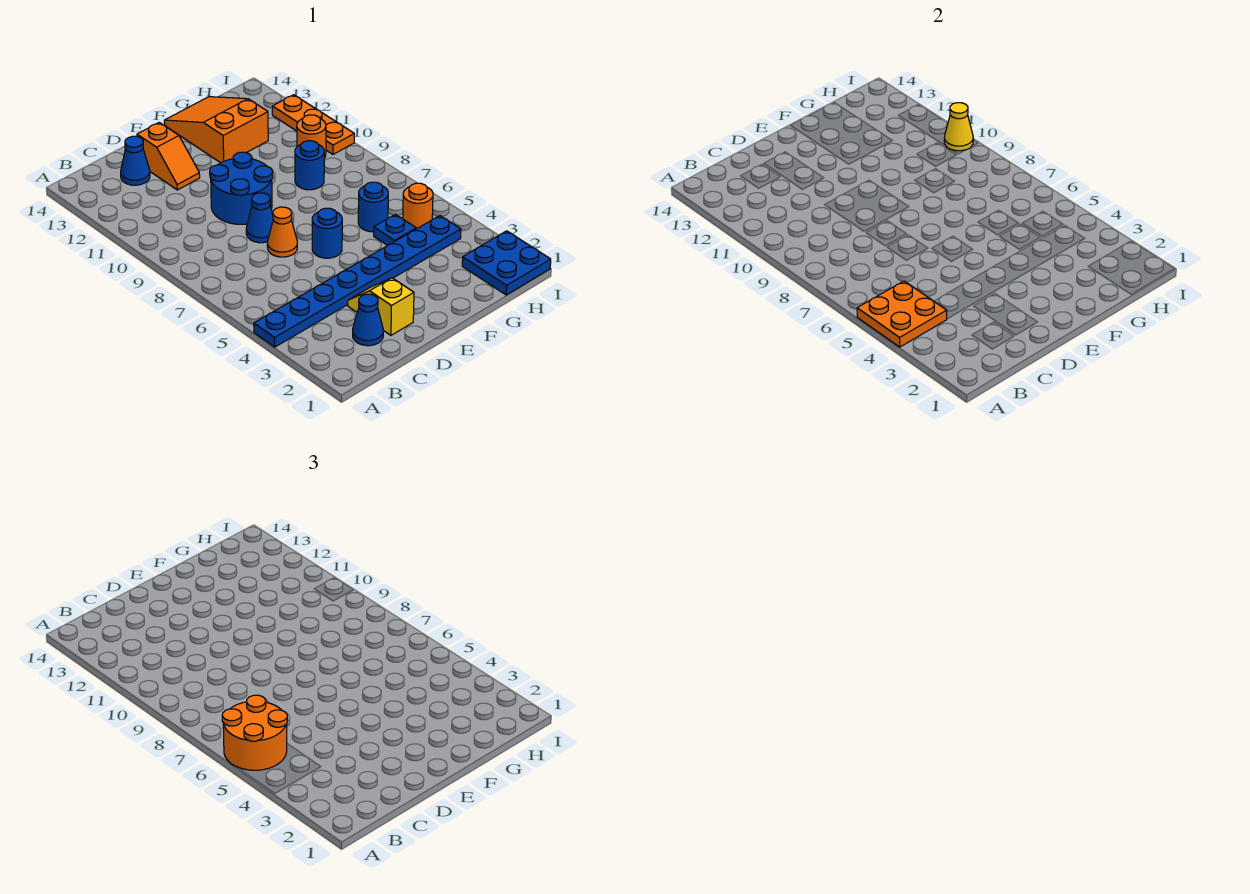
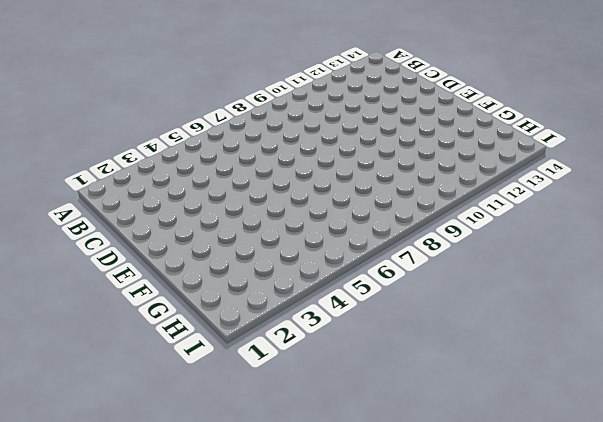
none -> blue plate A4:H4 level 1
none -> blue cone C2 level 1
none -> blue cone C13 level 1

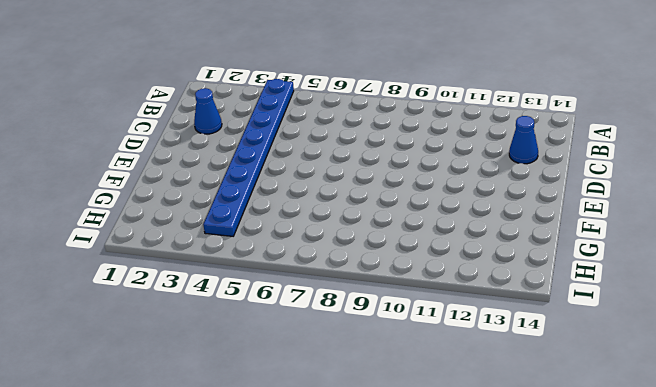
none -> yellow slope D2:D3 level 1 top 2
none -> orange cone D7 level 1
none -> blue cone D8 level 1

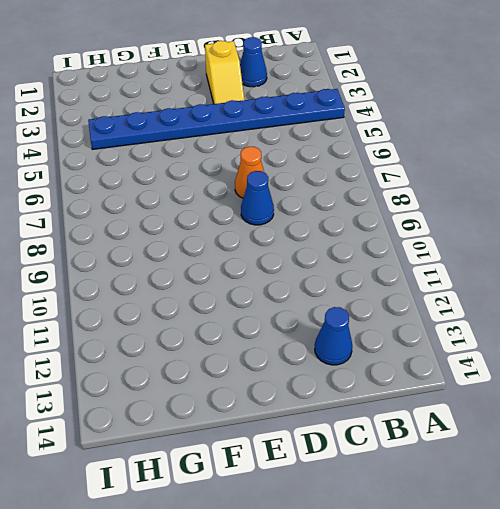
none -> blue round brick D9:E10 level 1
none -> orange slope D12:D13 level 1 top 13
none -> blue round brick E6 level 1

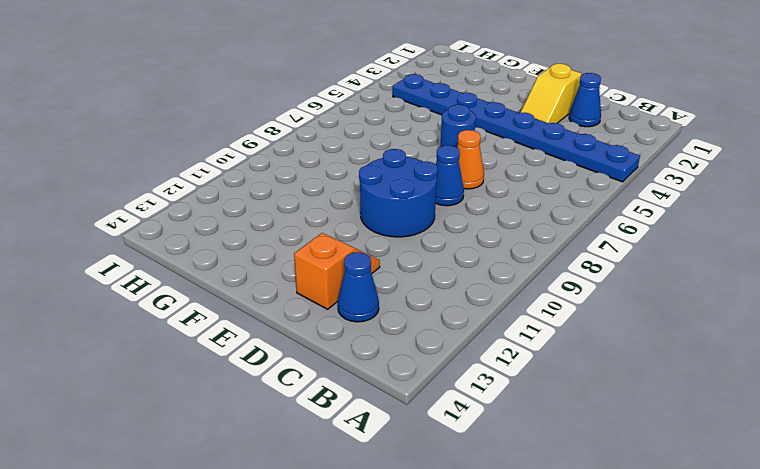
none -> orange slope F12:G14 level 1 top 12
none -> blue plate G5 level 1
none -> blue round brick G6 level 1

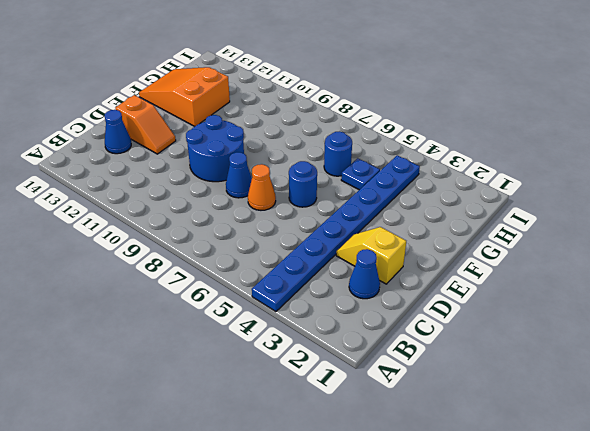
none -> blue round brick G9 level 1
none -> blue plate H1:I2 level 1
none -> orange round brick H5 level 1

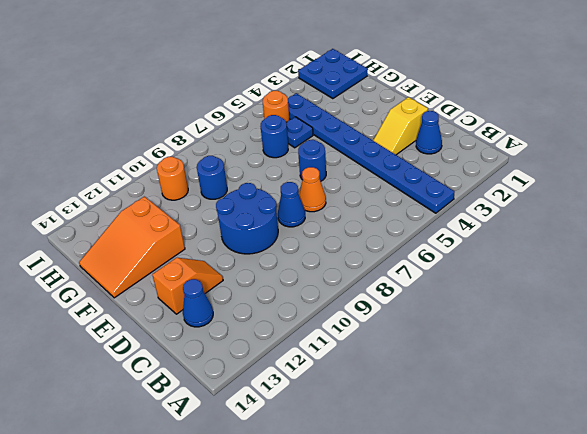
none -> orange plate I10:I12 level 1
none -> orange plate A4:B5 level 2
none -> yellow cone I10 level 2

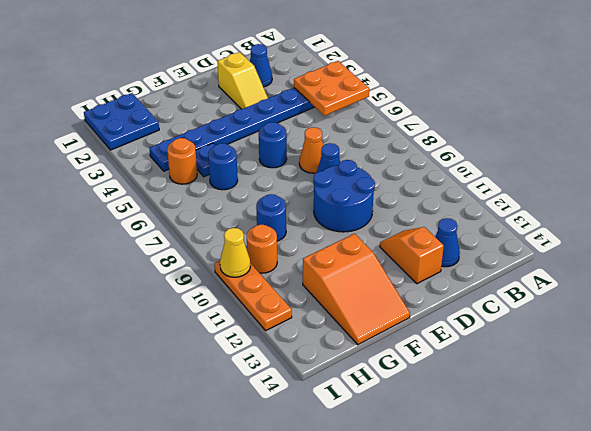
none -> orange round brick A5:B6 level 3

